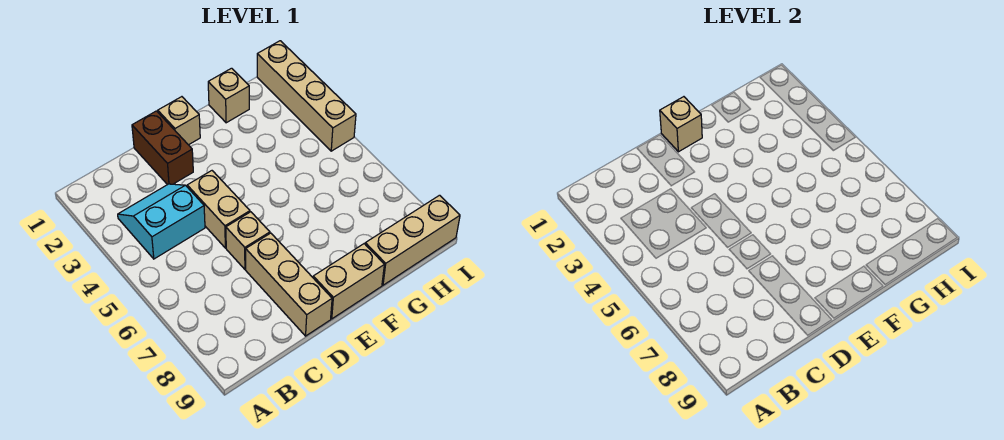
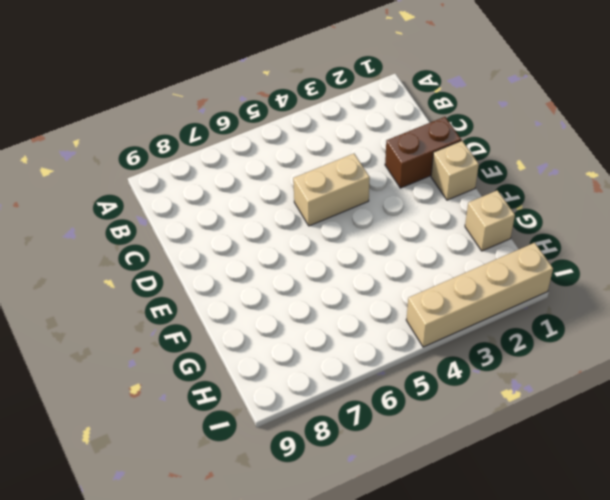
none -> cyan slope B3:C4 level 1 top 4
none -> tan brick D6 level 1

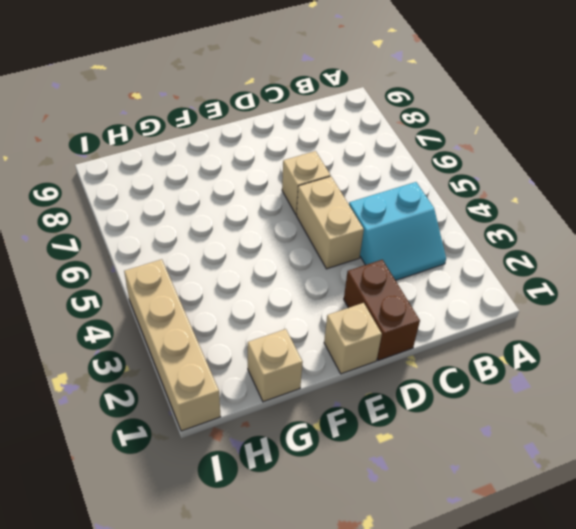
none -> tan brick D7:D9 level 1
none -> tan brick E9:F9 level 1

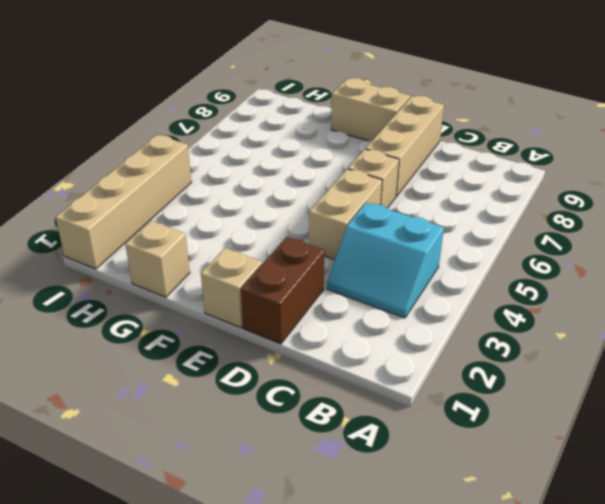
none -> tan brick G9:I9 level 1
none -> tan brick E1 level 2

